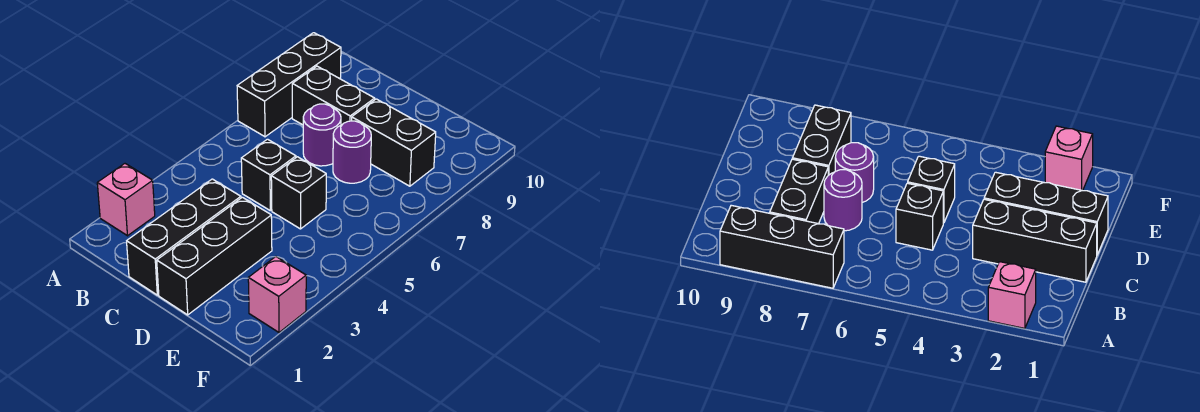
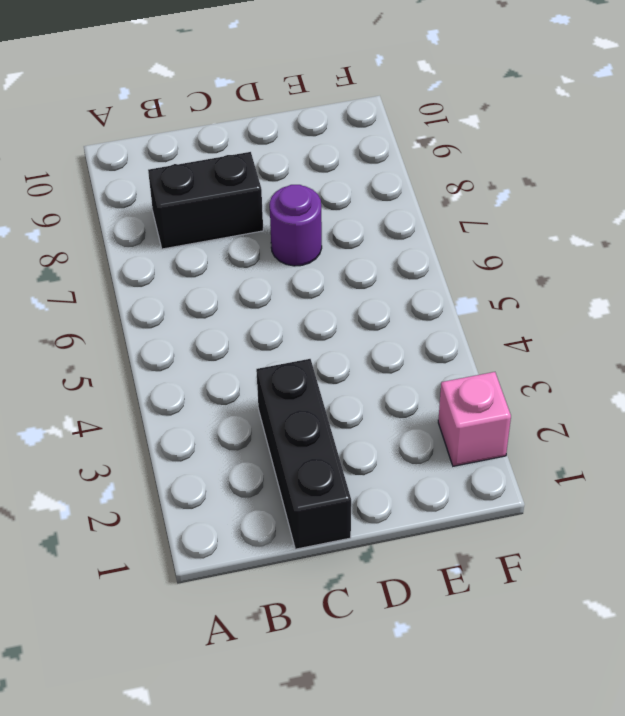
none -> pink brick A2 level 1
none -> black brick A7:A9 level 1

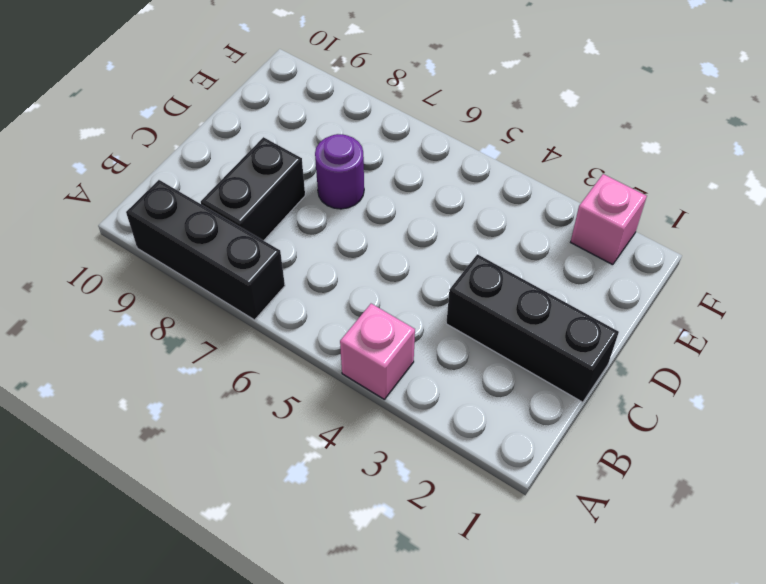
pink brick A4 level 1 -> pink brick A2 level 1
none -> black brick C5 level 1
none -> purple round brick C7 level 1

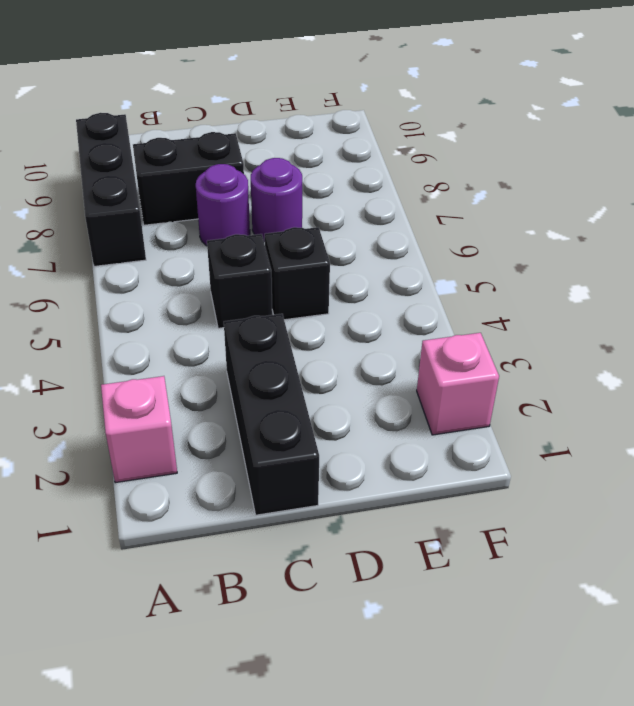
none -> black brick D1:D3 level 1
none -> black brick D8:E8 level 1

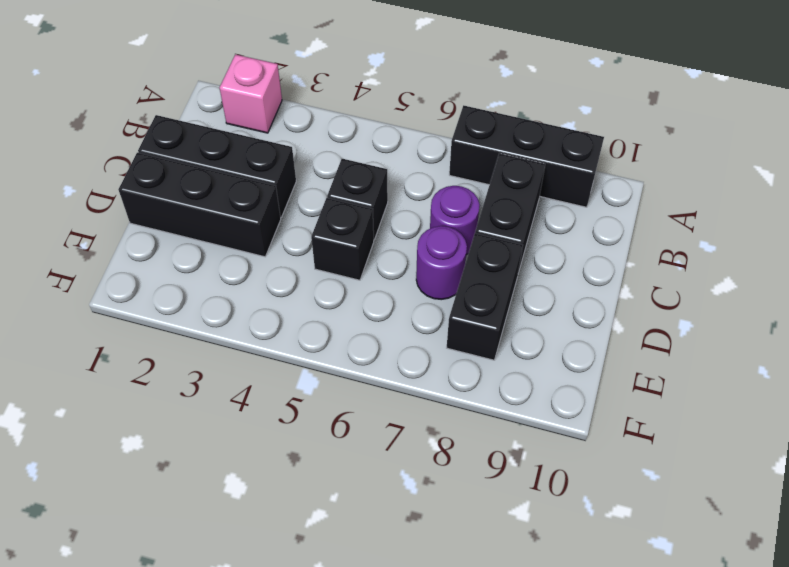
none -> pink brick F2 level 1

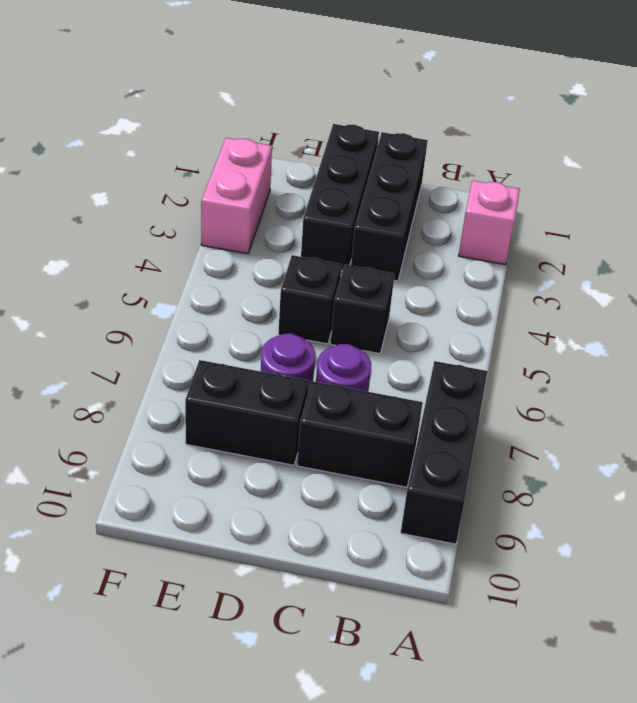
pink brick F2:F3 level 1 -> pink brick F2 level 1

